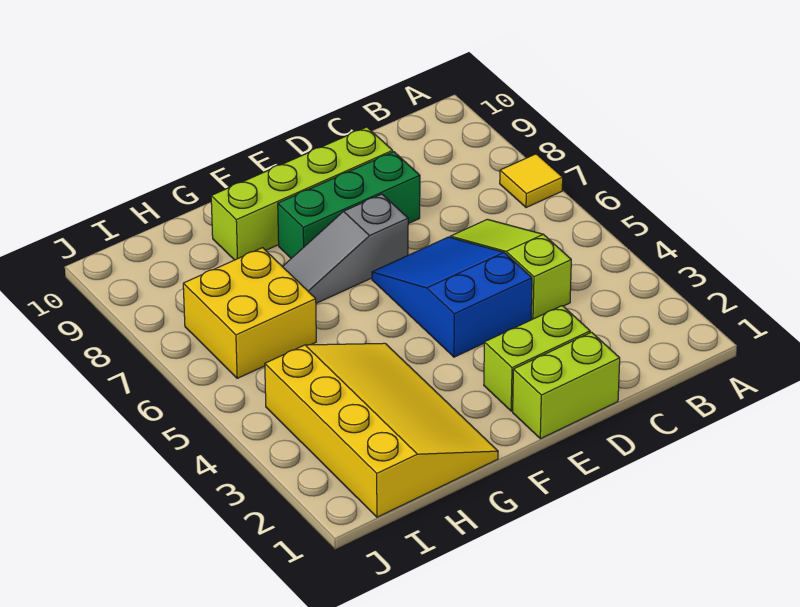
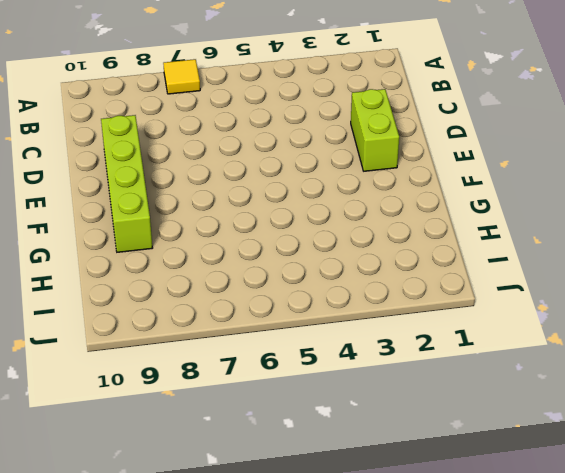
none -> lime slope C4:C6 level 1 top 4
none -> lime brick D1:E1 level 1

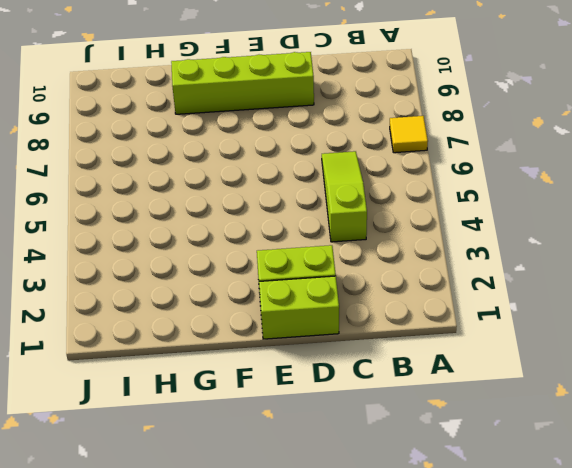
none -> blue slope D4:E6 level 1 top 4
none -> green brick D8:F8 level 1

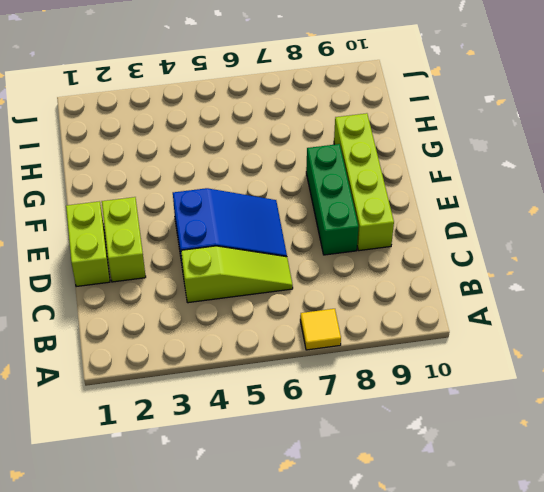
none -> grey slope E7:G7 level 1 top E
none -> yellow slope G1:I4 level 1 top I

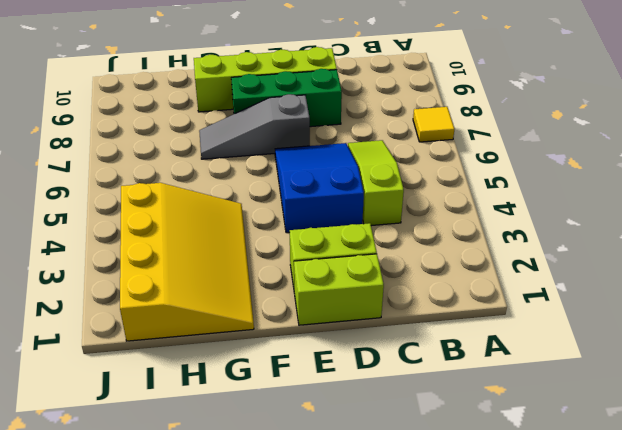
none -> yellow brick H6:I7 level 1

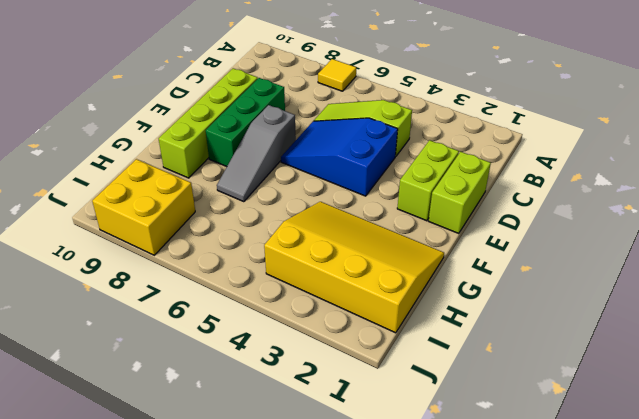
yellow brick I8:J9 level 1 -> yellow brick H6:I7 level 1

